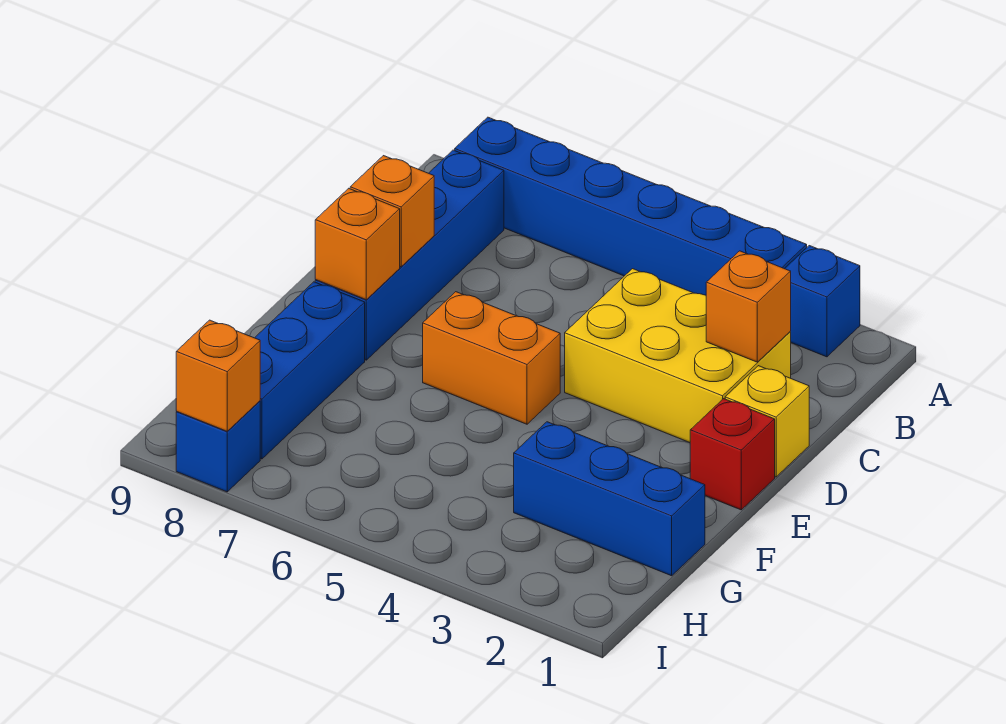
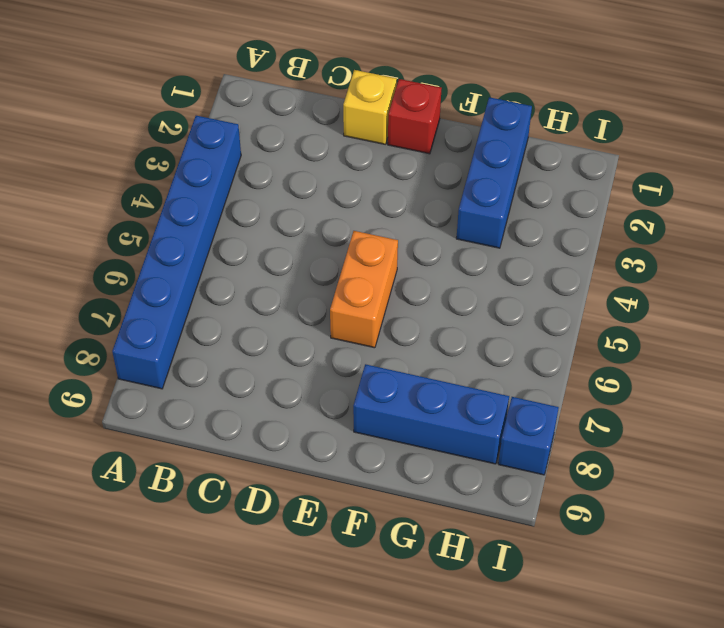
none -> blue brick A2 level 1
none -> blue brick B8:E8 level 1
none -> yellow brick C2:D4 level 1

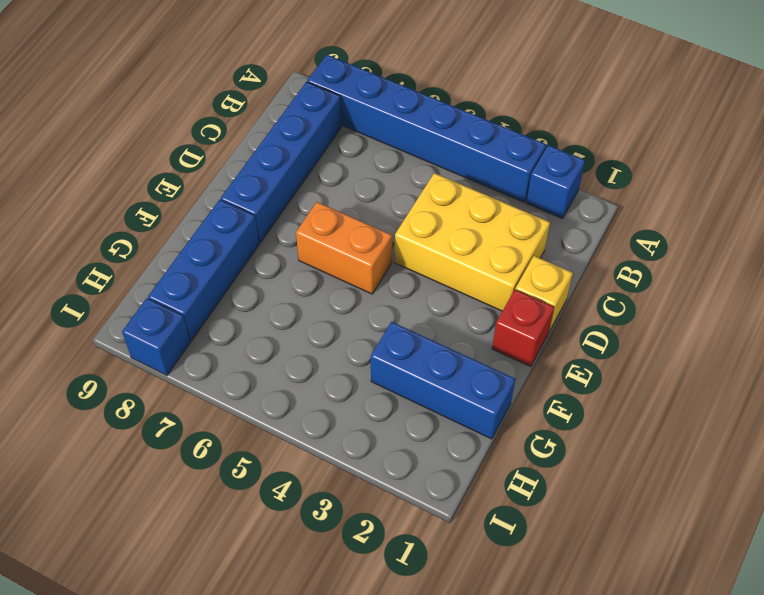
none -> orange brick C2 level 2
none -> orange brick D8 level 2
none -> orange brick E8 level 2

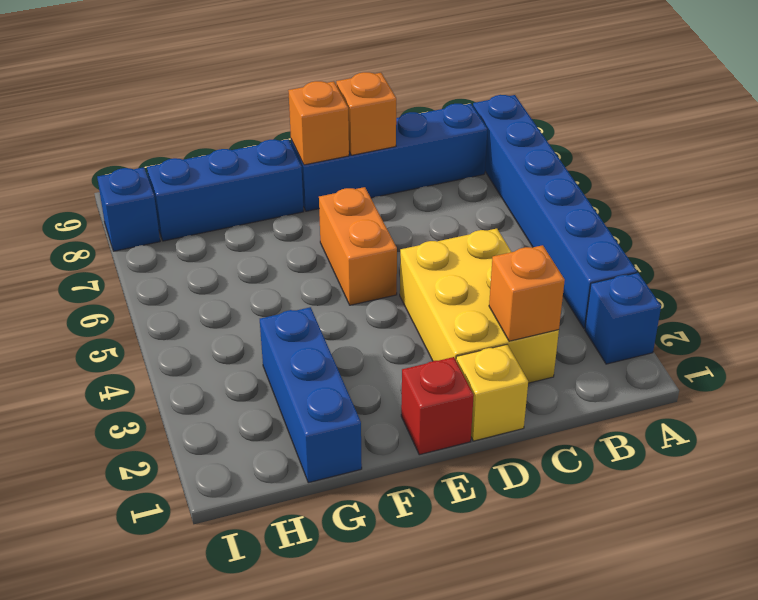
none -> orange brick I8 level 2

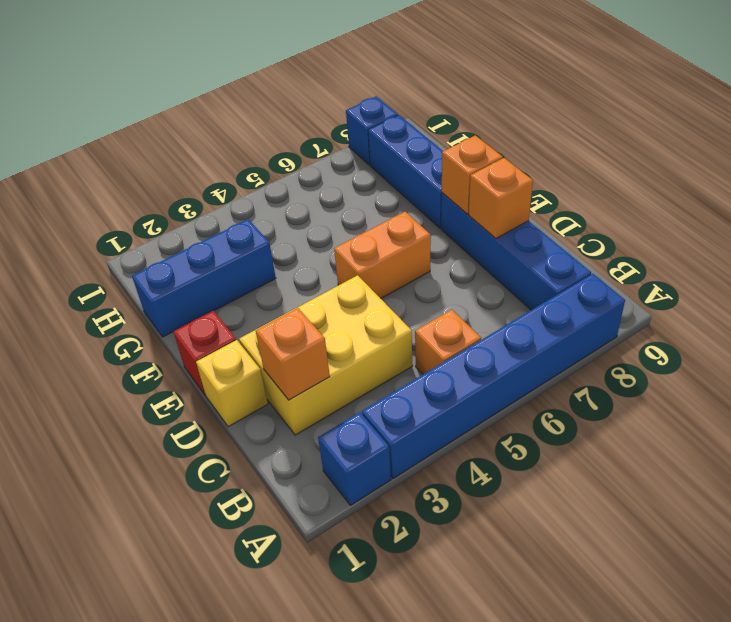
orange brick B5 level 1 -> orange brick I8 level 2

